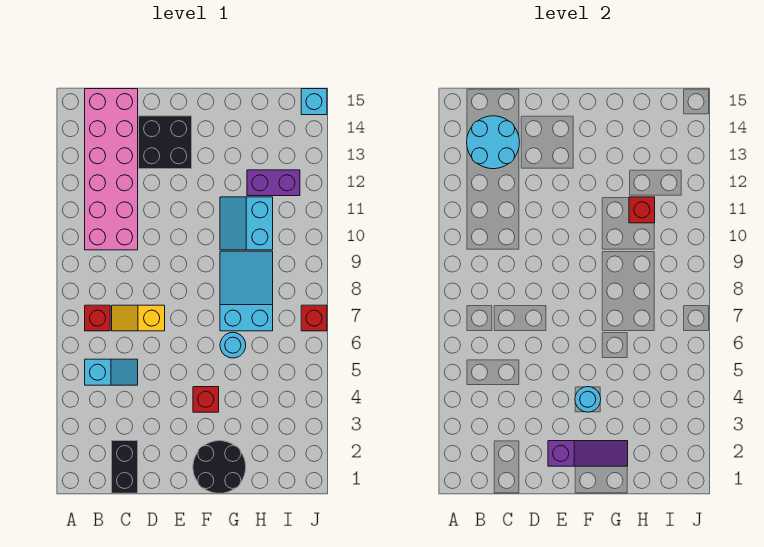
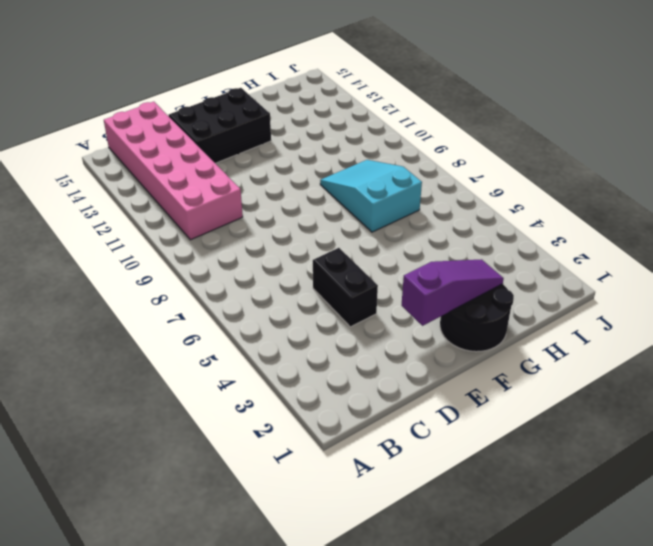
black brick D4:D5 level 1 -> black brick C1:C2 level 1
black brick D13:F14 level 1 -> black brick D13:E14 level 1
none -> cyan slope B5:C5 level 1 top B
none -> red brick B7 level 1
none -> yellow slope C7:D7 level 1 top D

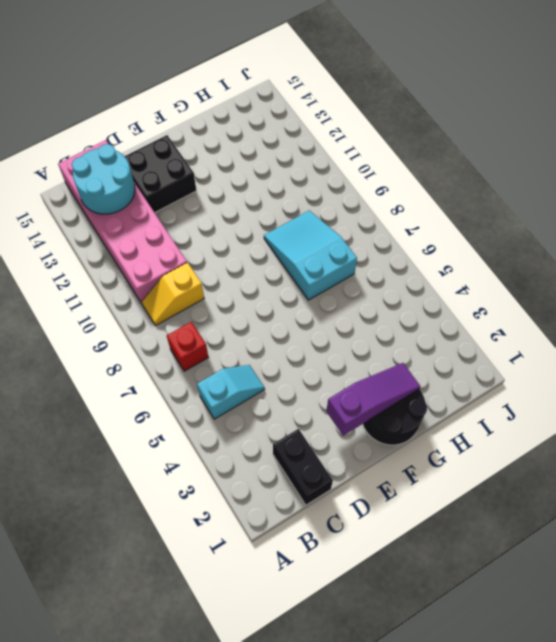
yellow slope B9:C9 level 1 top C -> yellow slope C7:D7 level 1 top D
none -> red brick F4 level 1
none -> cyan round brick G6 level 1
none -> cyan slope G10:H11 level 1 top H

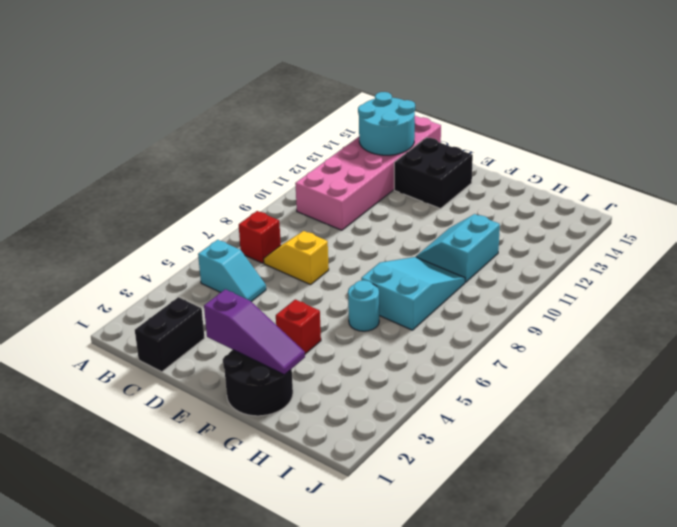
none -> purple brick H12:I12 level 1
none -> red brick J7 level 1
none -> cyan brick J15 level 1

